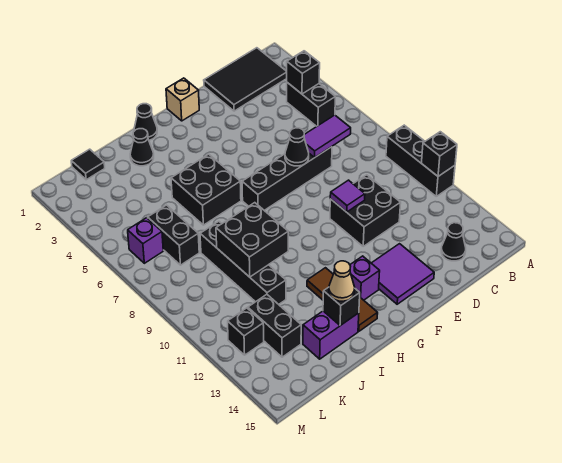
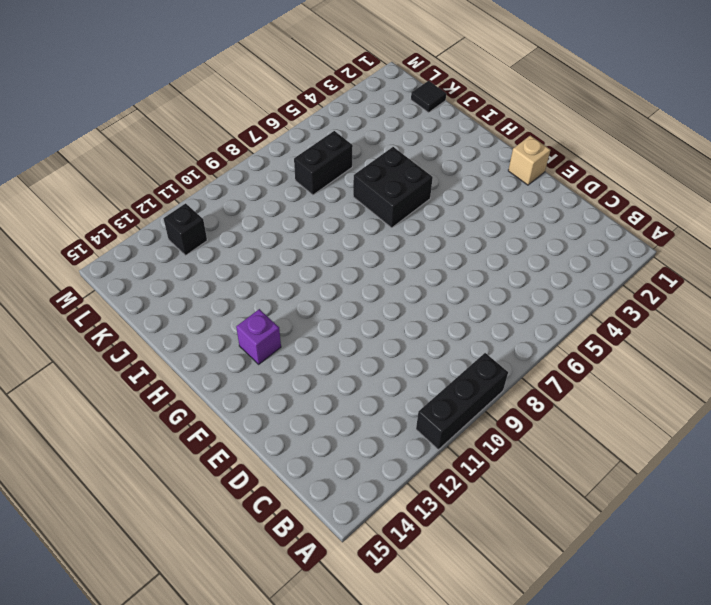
none -> black tile B1:D2 level 1
none -> black brick B4:B5 level 1
none -> black cone C14 level 1

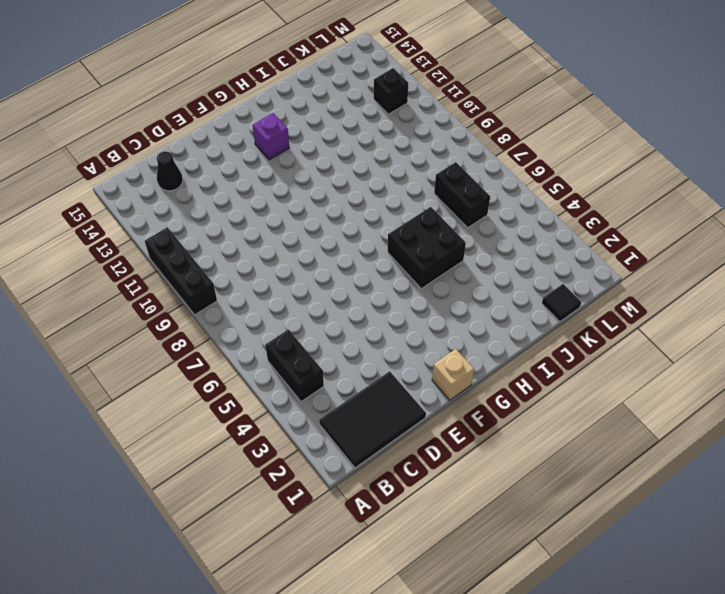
none -> black brick D7:G7 level 1
none -> black brick D10:E11 level 1
none -> purple tile E13:F14 level 1

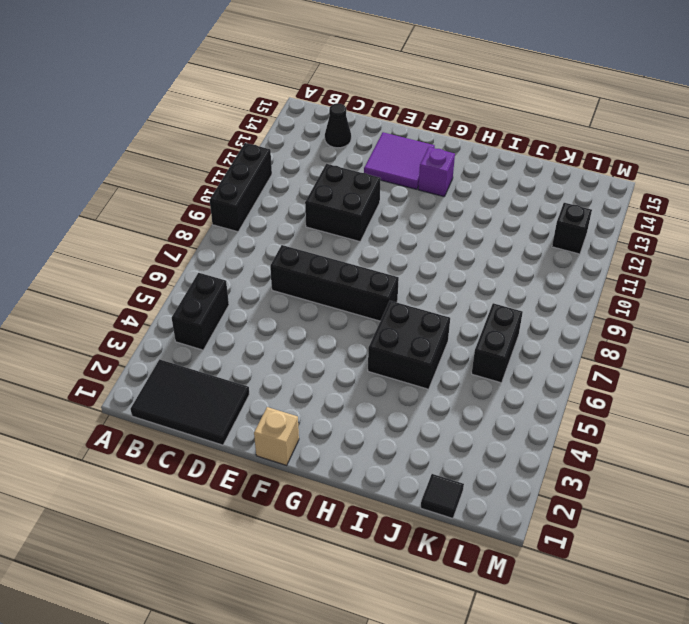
none -> black cone H1 level 1
none -> brown tile H12:H14 level 1
none -> black cone I2 level 1

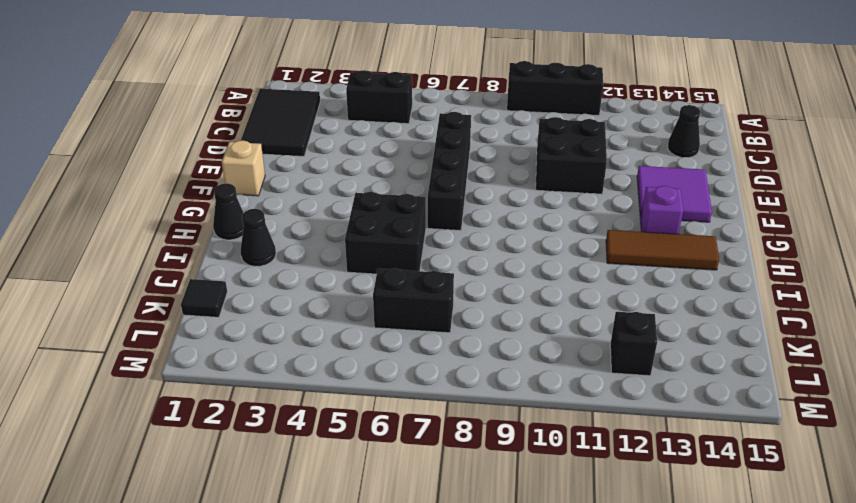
none -> purple brick I14:J14 level 1
none -> black brick J8:J11 level 1
none -> black brick K12:K13 level 1

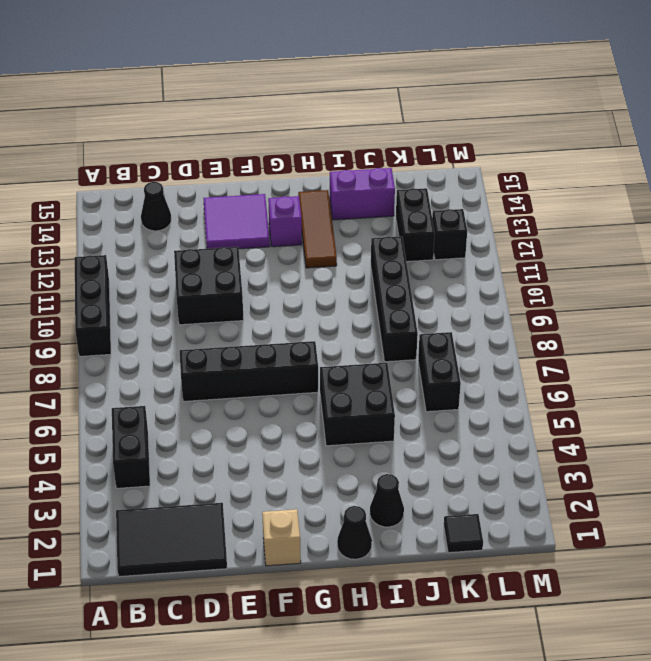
none -> purple brick L6 level 1
none -> black brick A11 level 2
none -> black brick B4 level 2

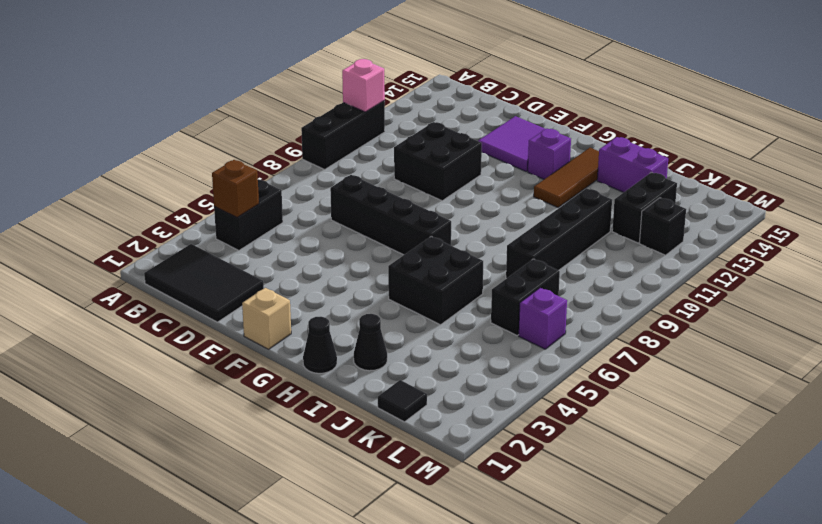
pink brick A11 level 2 -> black brick A11 level 2
brown brick B4 level 2 -> black brick B4 level 2
none -> black cone C14 level 1
none -> purple tile C7:D7 level 2
none -> black cone E7 level 2

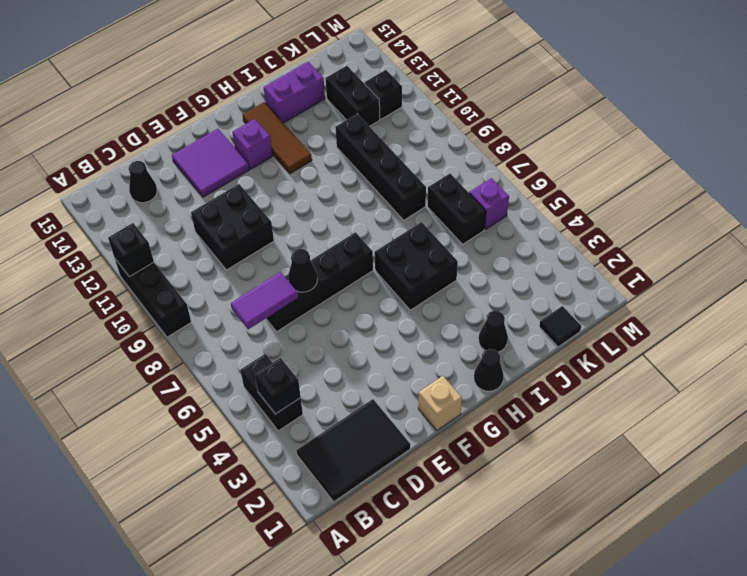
none -> purple tile E10 level 2
none -> black brick I9:J10 level 2
none -> black brick I14 level 2

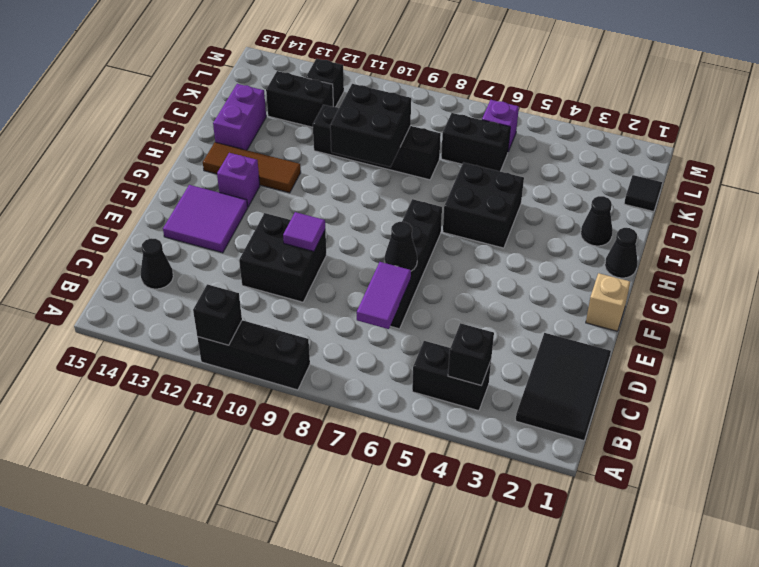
none -> black brick I14 level 2
none -> tan cone I14 level 3

